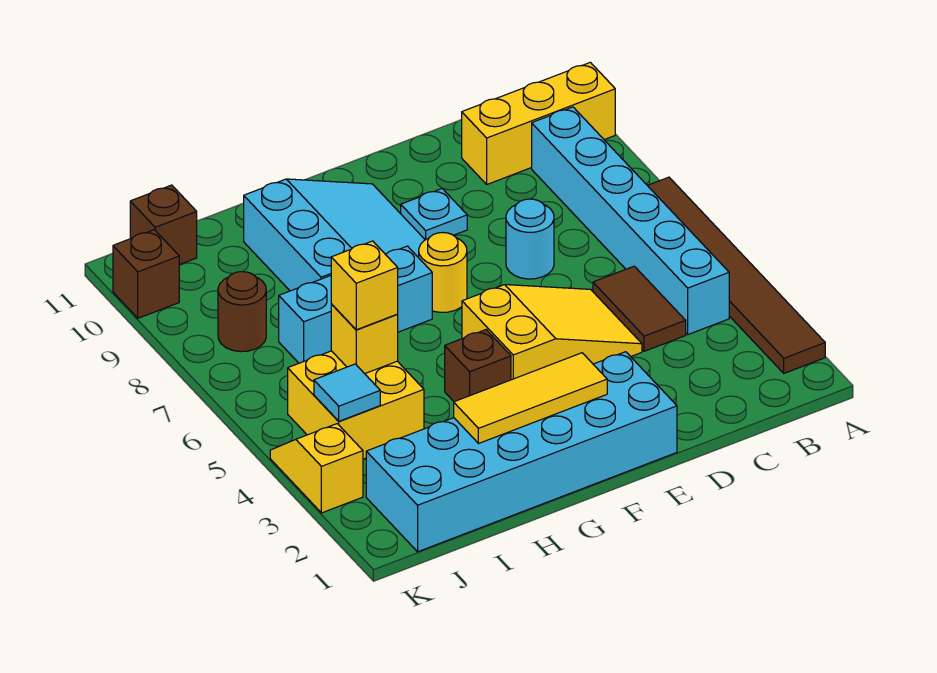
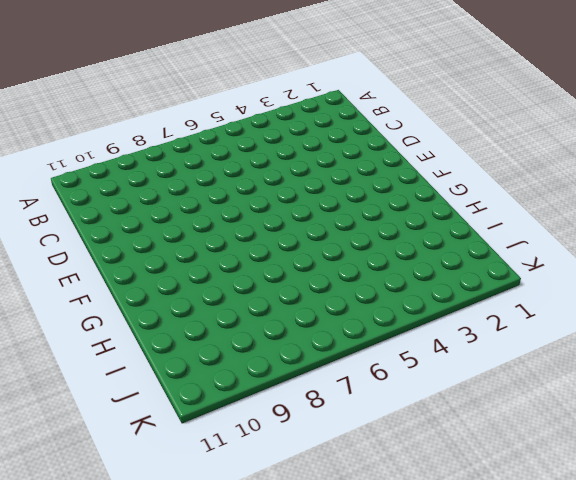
none -> brown tile A2:A7 level 1
none -> yellow brick A10:C10 level 1
none -> cyan brick B4:B9 level 1

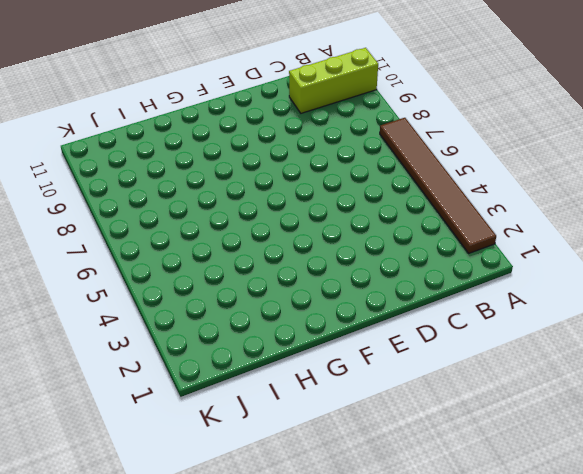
lime brick A10:C10 level 1 -> yellow brick A10:C10 level 1
none -> cyan brick B4:B9 level 1
none -> brown tile C4:C5 level 1
none -> yellow slope D4:F5 level 1 top F

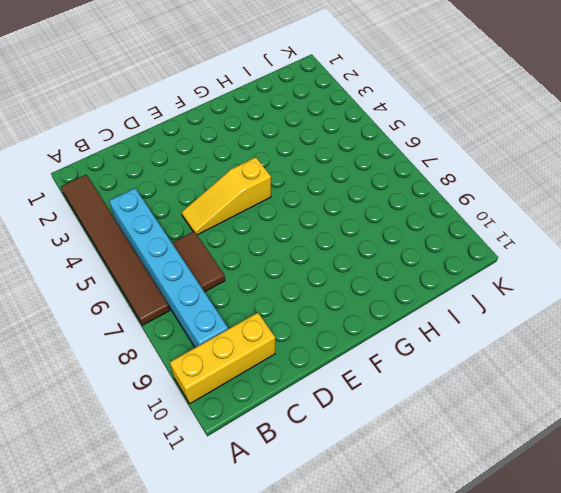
brown tile C6:C7 level 1 -> brown tile C4:C5 level 1
yellow slope D5:F5 level 1 top F -> yellow slope D4:F5 level 1 top F
none -> cyan round brick D7 level 1
none -> cyan brick E1:J2 level 1
none -> cyan plate E9 level 1

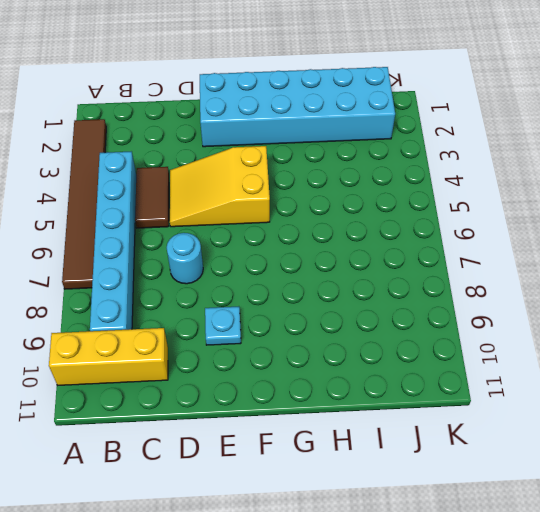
none -> yellow round brick F7 level 1
none -> cyan slope F8:H10 level 1 top H
none -> brown brick G4 level 1

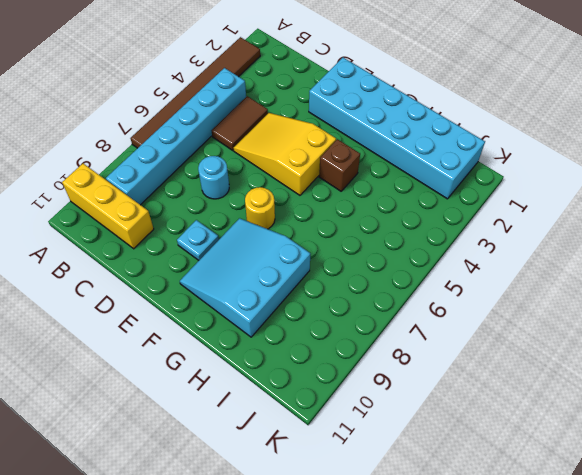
none -> cyan brick G7:I7 level 1
none -> yellow brick I4:J5 level 1
none -> brown round brick J8 level 1

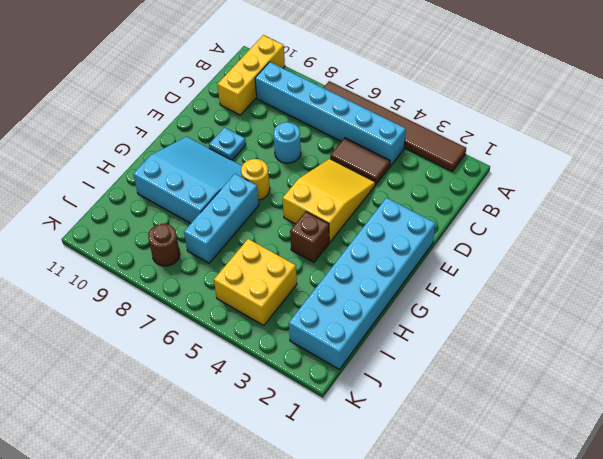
none -> brown brick J11 level 1
none -> yellow slope K3:K4 level 1 top 3
none -> brown brick K10 level 1

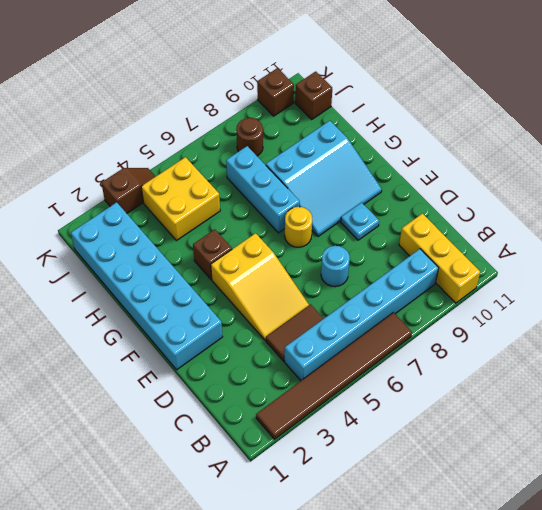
brown slope K3:K4 level 1 top 3 -> yellow slope K3:K4 level 1 top 3
none -> yellow tile F2:H2 level 2
none -> yellow brick I5 level 2
none -> cyan tile J4 level 2

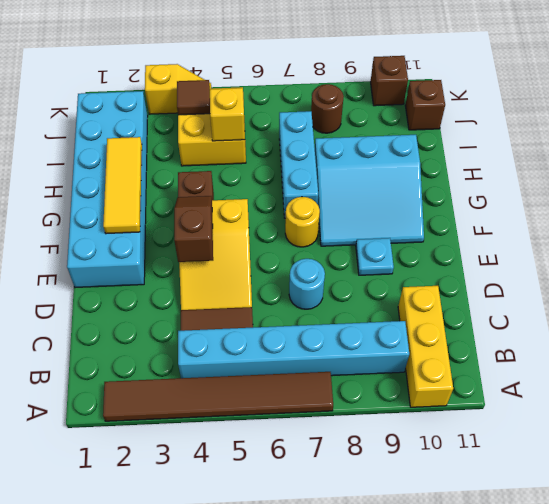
brown slope E4:F4 level 2 top E -> none
brown tile J4 level 2 -> cyan tile J4 level 2
none -> yellow brick I5 level 3

